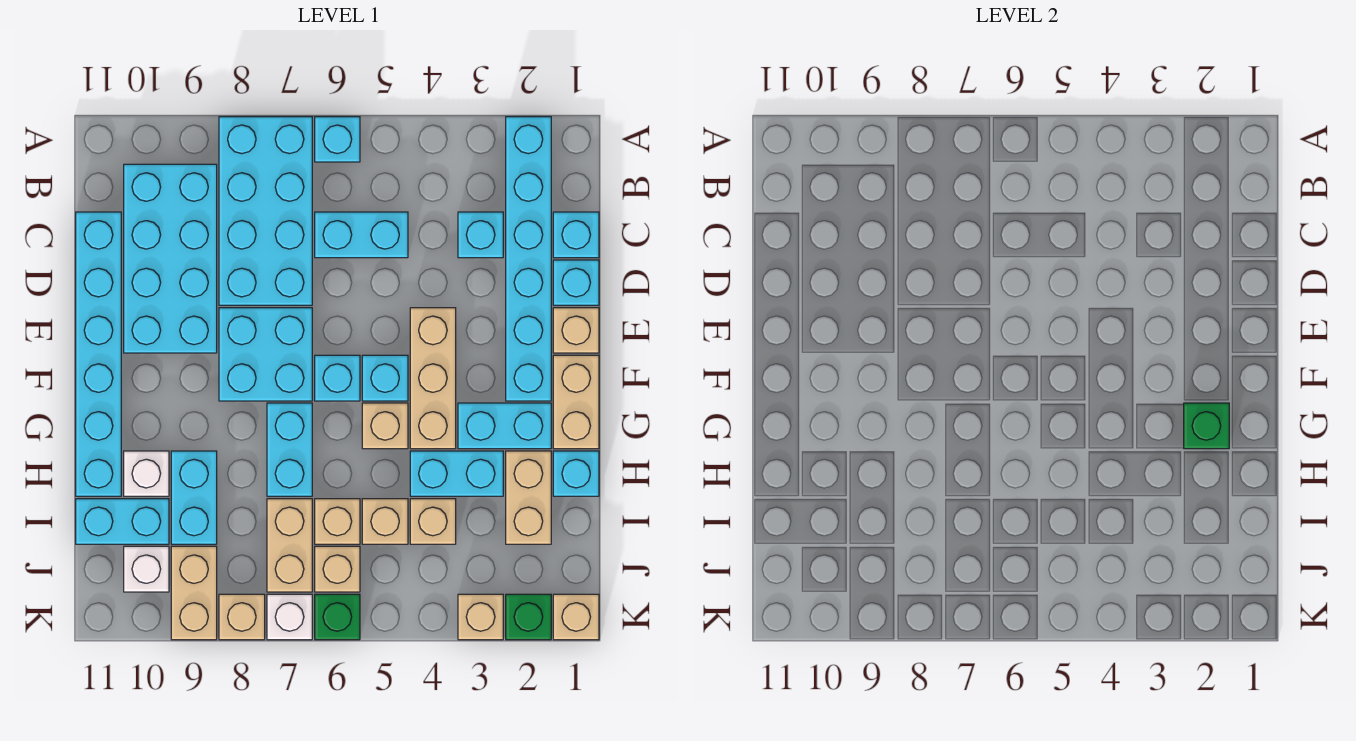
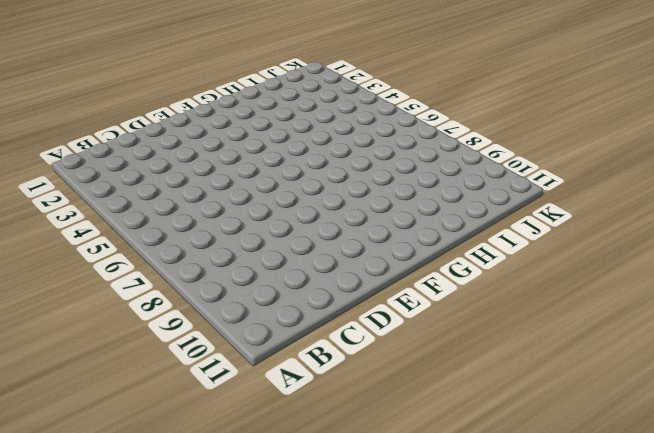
none -> cyan brick A2:F2 level 1
none -> cyan brick A6 level 1
none -> cyan brick A7:D8 level 1
none -> cyan brick B9:E10 level 1

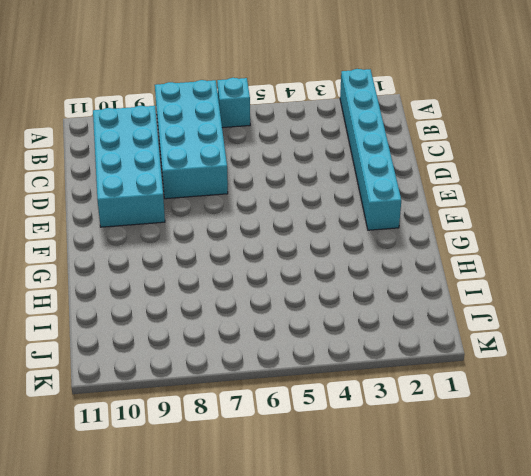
none -> cyan brick C1 level 1
none -> cyan brick C3 level 1
none -> cyan brick C5:C6 level 1
none -> cyan brick C11:H11 level 1

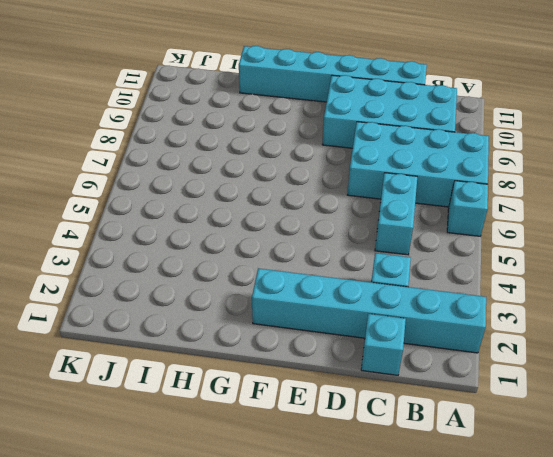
none -> cyan brick D1 level 1
none -> tan brick E1 level 1
none -> tan brick E4:G4 level 1
none -> cyan brick E7:F8 level 1

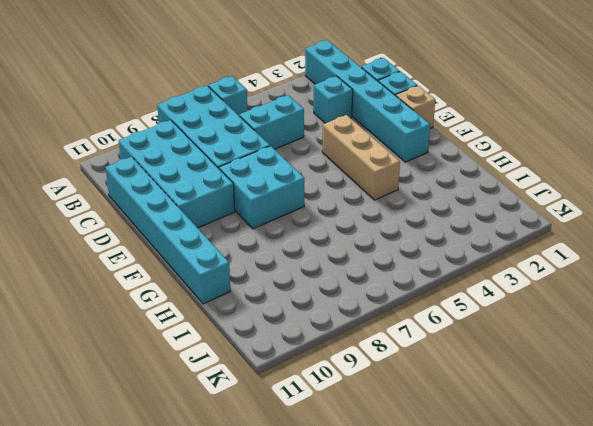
none -> tan brick F1:G1 level 1
none -> cyan brick F5 level 1
none -> cyan brick F6 level 1
none -> cyan brick G2:G3 level 1

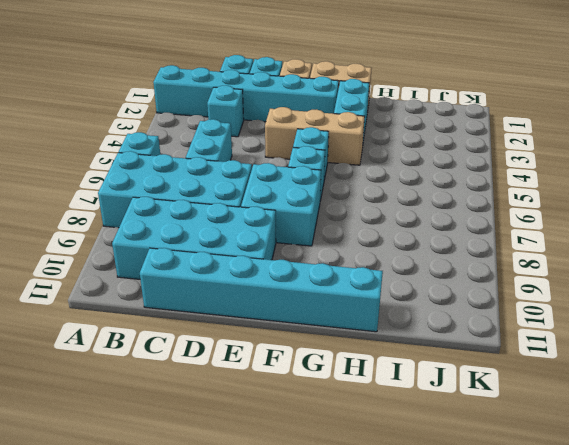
none -> tan brick G5 level 1
none -> cyan brick G7:H7 level 1
none -> cyan brick H1 level 1
none -> tan brick H2:I2 level 1

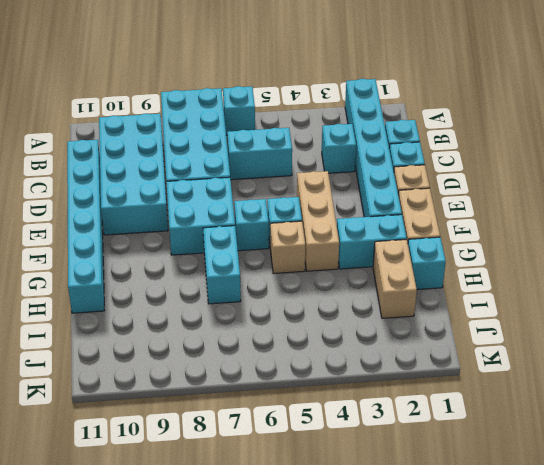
none -> cyan brick H3:H4 level 1
none -> cyan brick H9:I9 level 1
none -> white brick H10 level 1
none -> tan brick I4 level 1

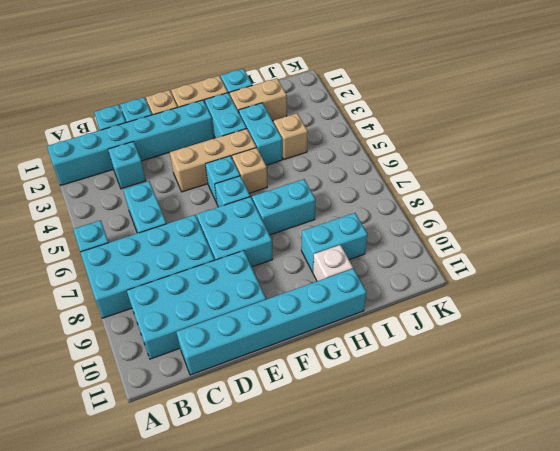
none -> tan brick I5 level 1
none -> tan brick I6 level 1
none -> tan brick I7:J7 level 1
none -> cyan brick I10:I11 level 1

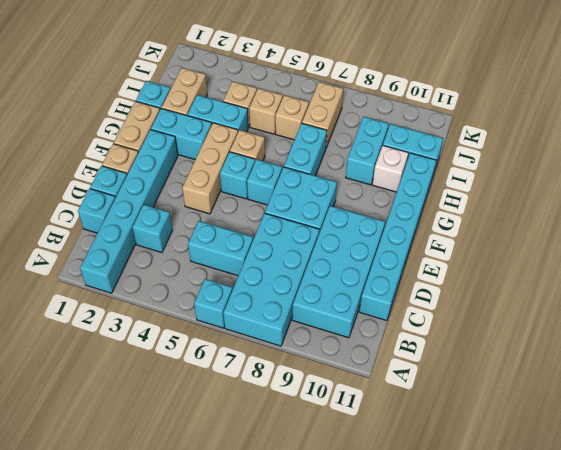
none -> tan brick J6 level 1
none -> tan brick J9:K9 level 1
none -> white brick J10 level 1
none -> tan brick K1 level 1

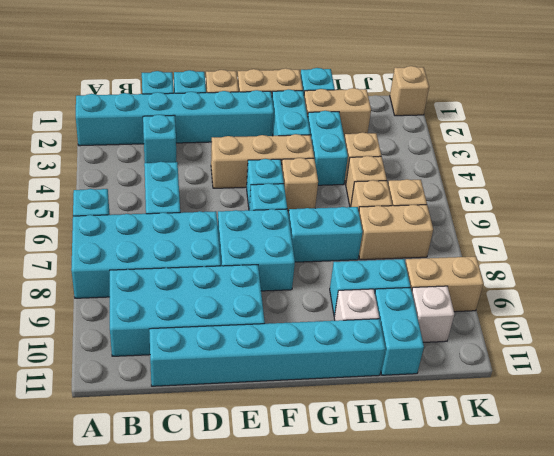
none -> green brick K2 level 1
none -> tan brick K3 level 1
none -> green brick K6 level 1
none -> white brick K7 level 1

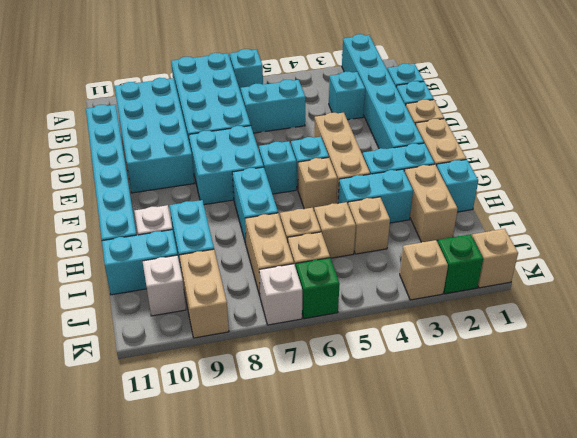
none -> tan brick K8 level 1
none -> green brick G2 level 2

